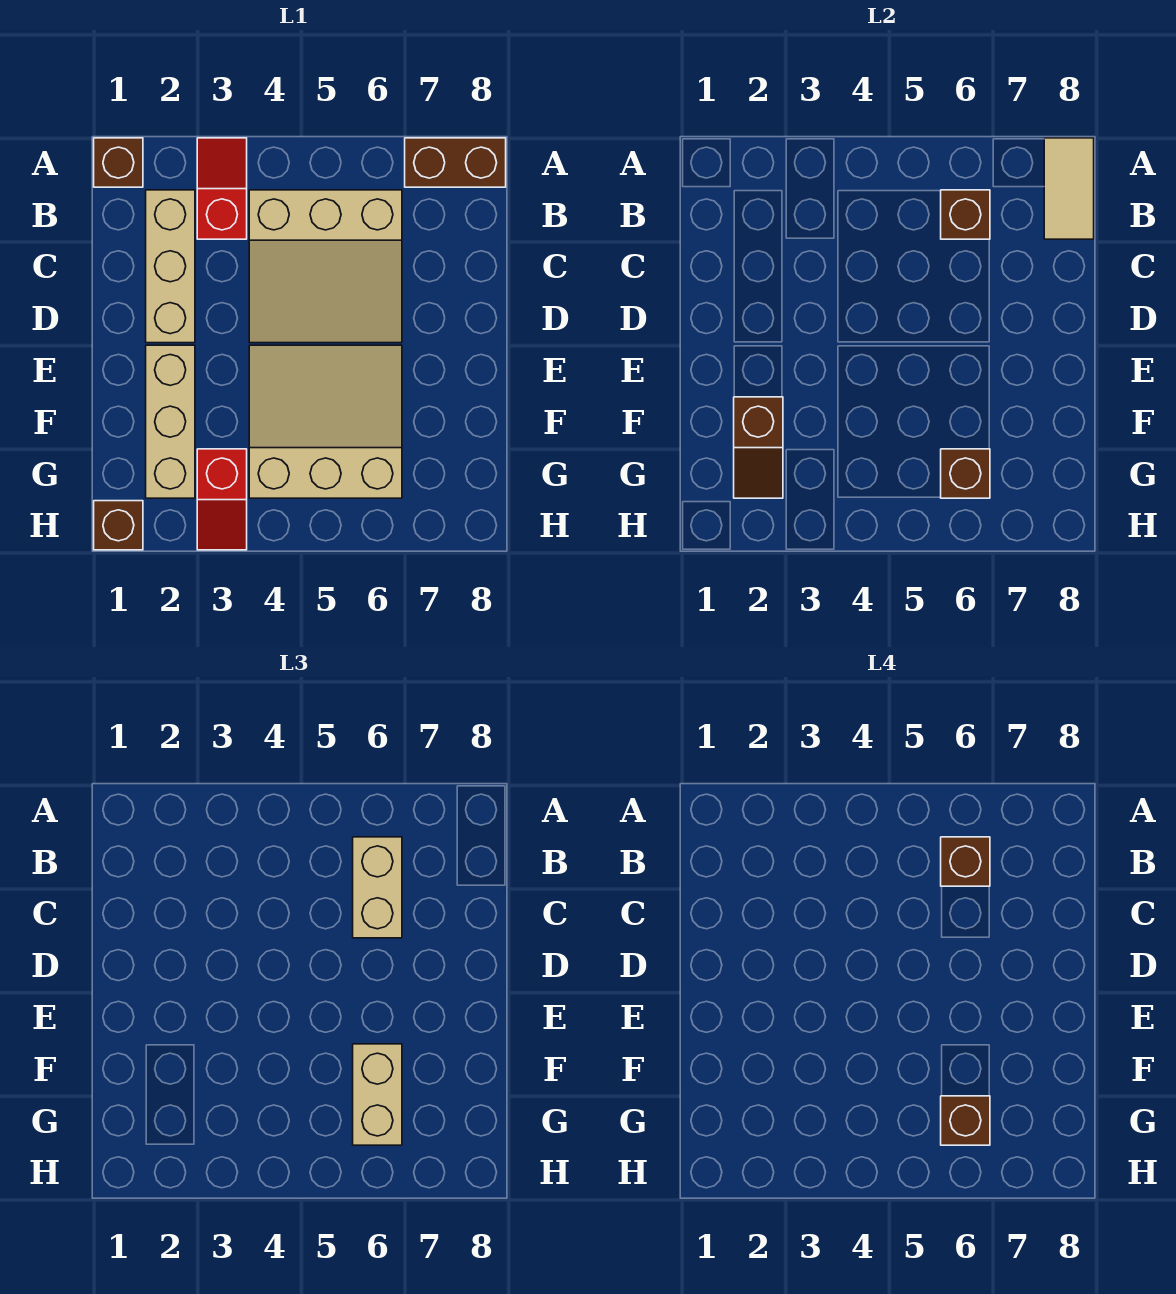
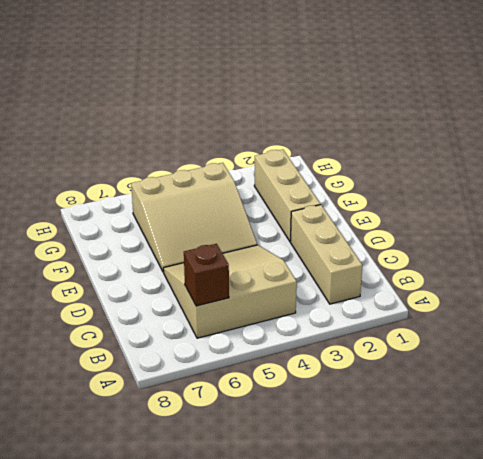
none -> brown brick A1 level 1
none -> red slope A3:B3 level 1 top B
none -> brown brick A7:A8 level 1

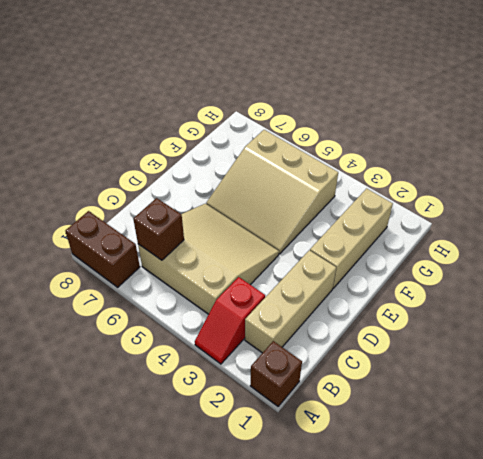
none -> red slope G3:H3 level 1 top G
none -> brown brick H1 level 1
none -> tan tile A8:B8 level 2

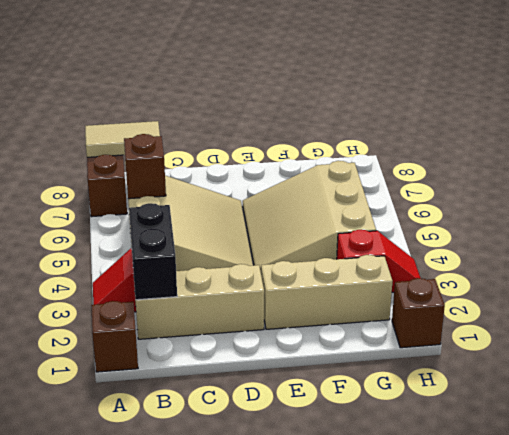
black brick B2:B3 level 2 -> none
none -> brown slope F2:G2 level 2 top F
none -> brown brick G6 level 2
none -> tan brick B6:C6 level 3

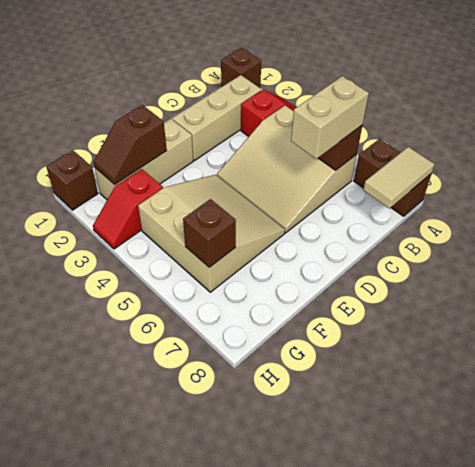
none -> tan brick F6:G6 level 3
none -> brown brick B6 level 4
none -> brown brick G6 level 4

